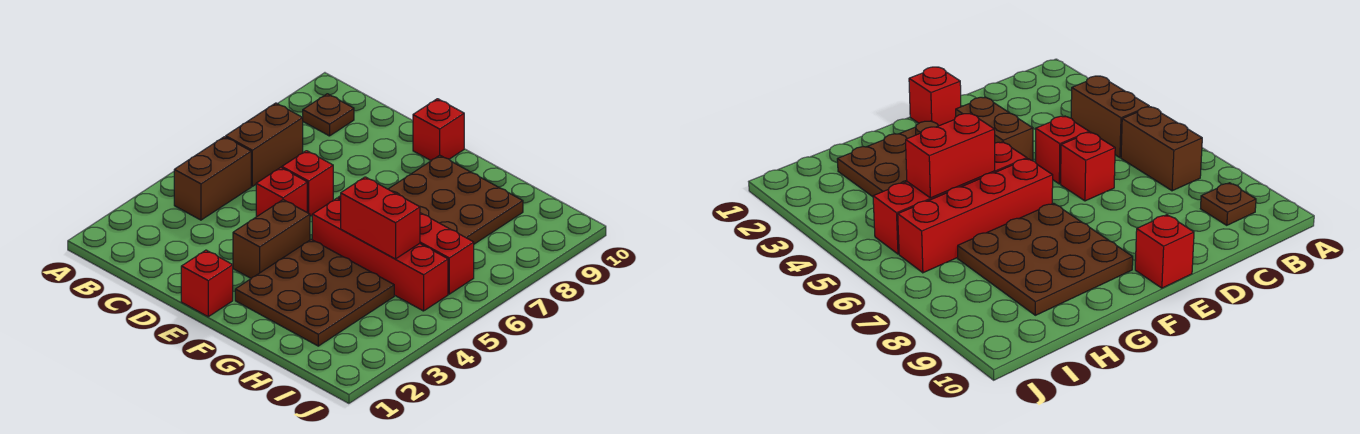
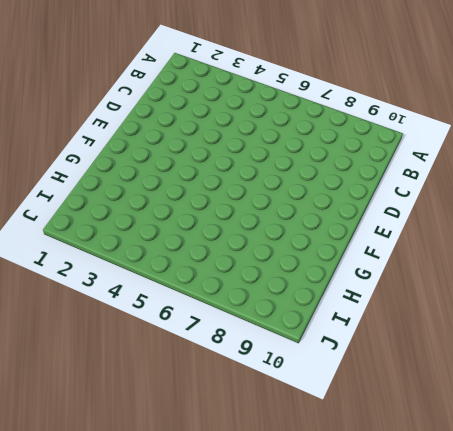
none -> brown brick B4:B5 level 1
none -> brown brick B6:B7 level 1
none -> brown plate B9 level 1

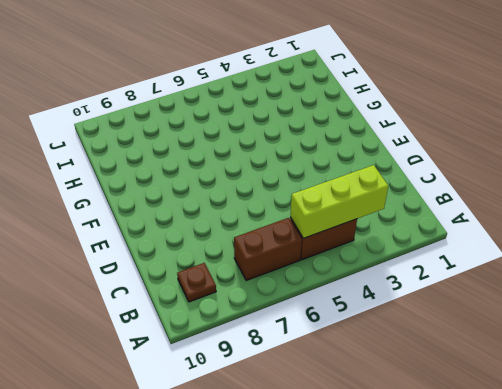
lime brick B3:B5 level 2 -> none
none -> red brick D5 level 1
none -> red brick D6 level 1
none -> red brick E1 level 1

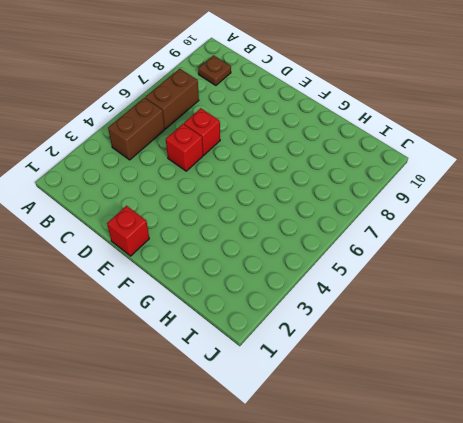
none -> brown brick E3:E4 level 1
none -> red brick E10 level 1
none -> brown plate F2:H4 level 1

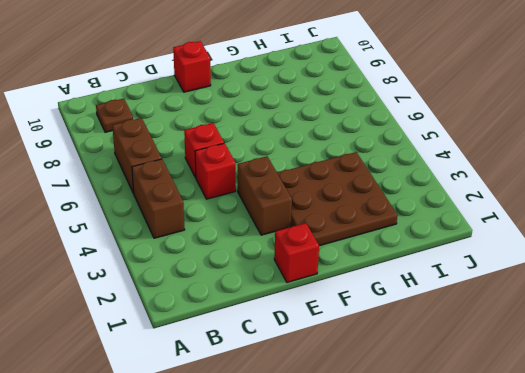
none -> red brick F5:I5 level 1
none -> red brick F6:I6 level 1
none -> brown plate F7:H9 level 1

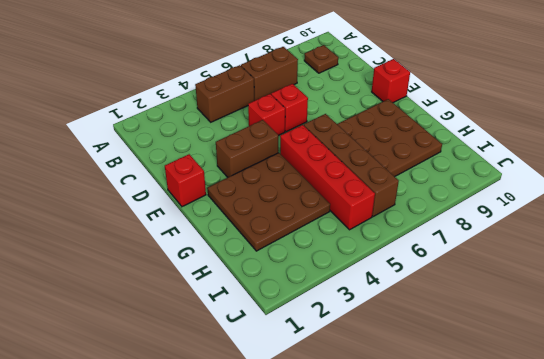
brown brick F6:I6 level 1 -> red brick F6:I6 level 1
none -> red brick G5:H5 level 2

